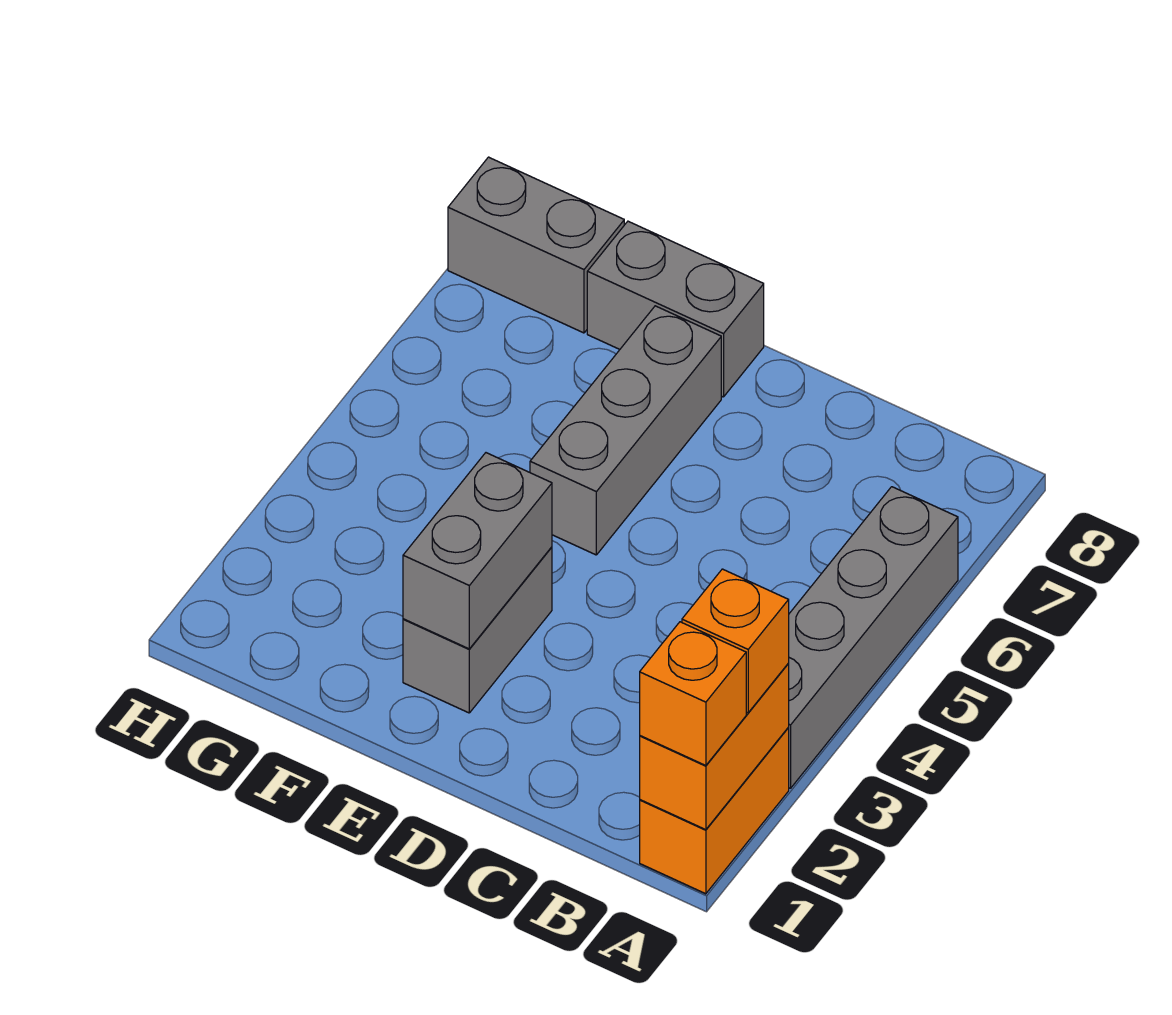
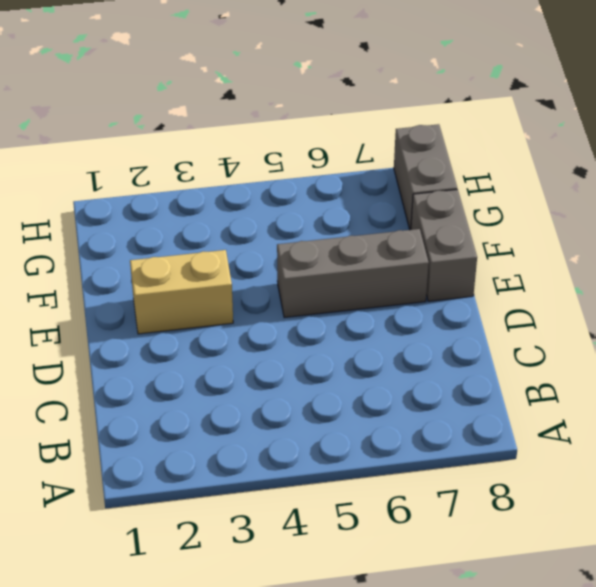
tan brick E2:E3 level 1 -> grey brick E2:E3 level 1
none -> orange brick A1:A2 level 1
none -> grey brick A3:A6 level 1

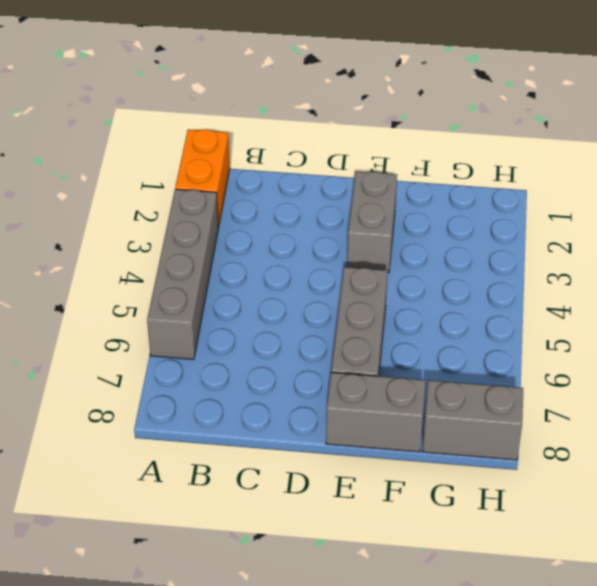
none -> orange brick A1:A2 level 2
none -> grey brick E2:E3 level 2

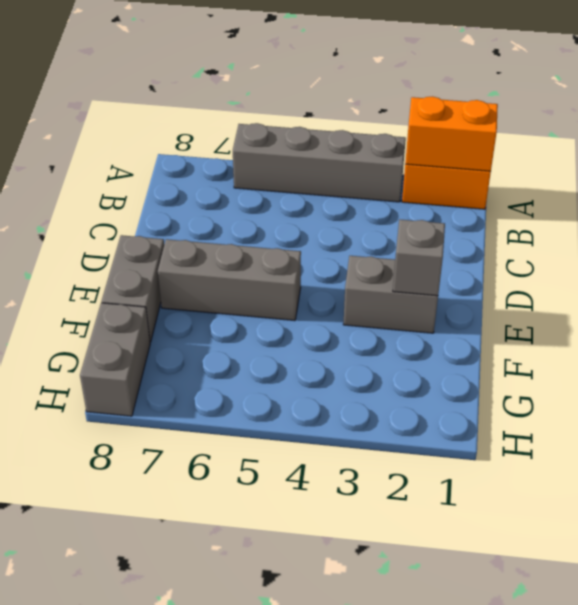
grey brick E2 level 2 -> grey brick E2:E3 level 2
none -> orange brick A1 level 3
none -> orange brick A2 level 3

